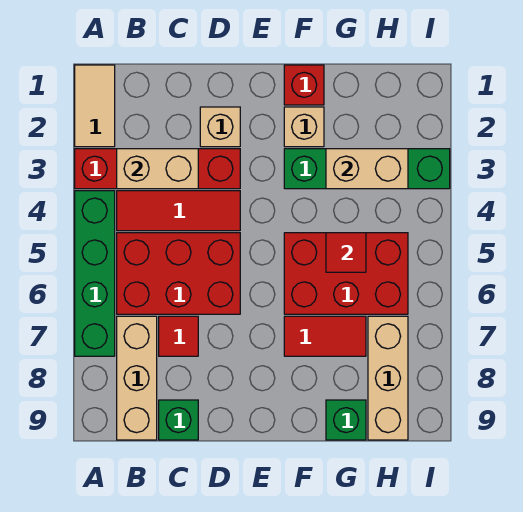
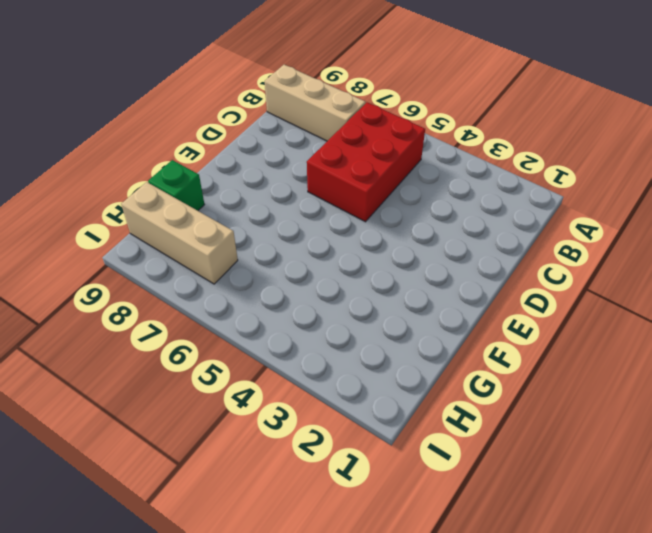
none -> tan tile A1:A2 level 1
none -> red brick A3:D3 level 1
none -> green brick A4:A7 level 1

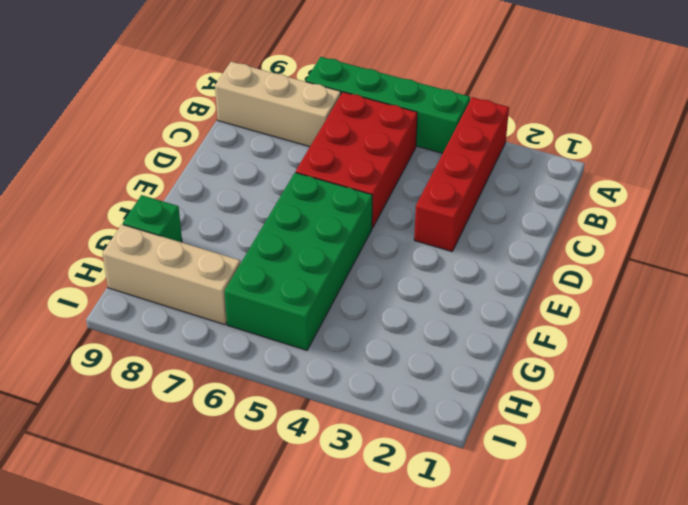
green brick E5:H6 level 1 -> red brick F5:H6 level 1
none -> tan tile A1:A2 level 1
none -> red tile B4:D4 level 1
none -> red tile C7 level 1

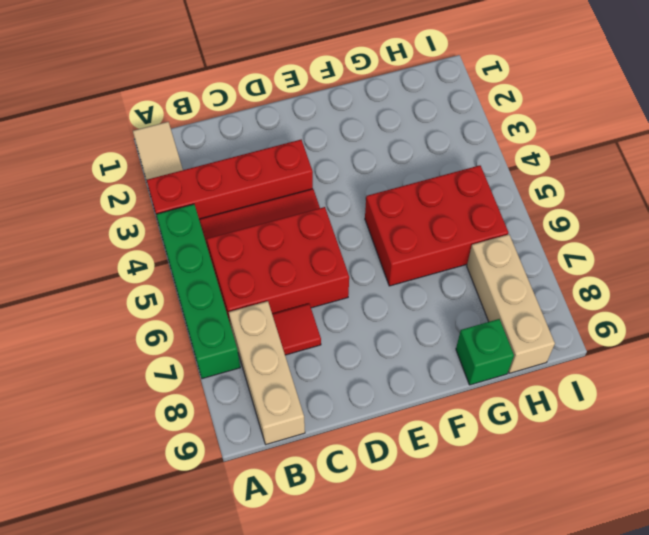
none -> green brick C9 level 1
none -> tan brick D2 level 1
none -> red brick F1 level 1

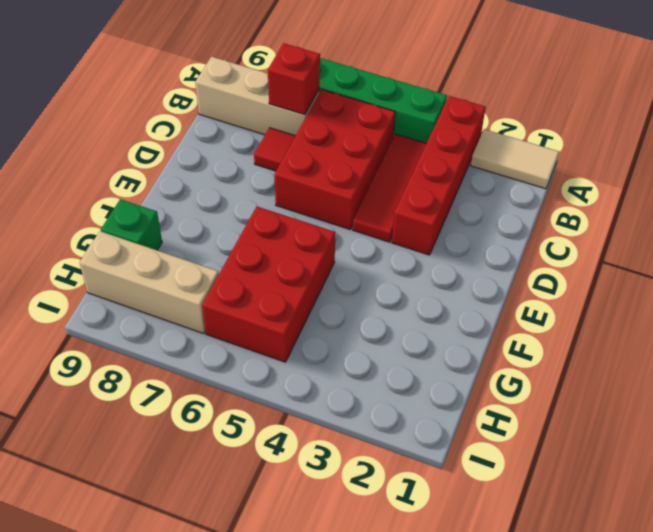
red brick B7 level 2 -> red brick F1 level 1
none -> green brick C9 level 1
none -> tan brick D2 level 1
none -> tan brick F2 level 1

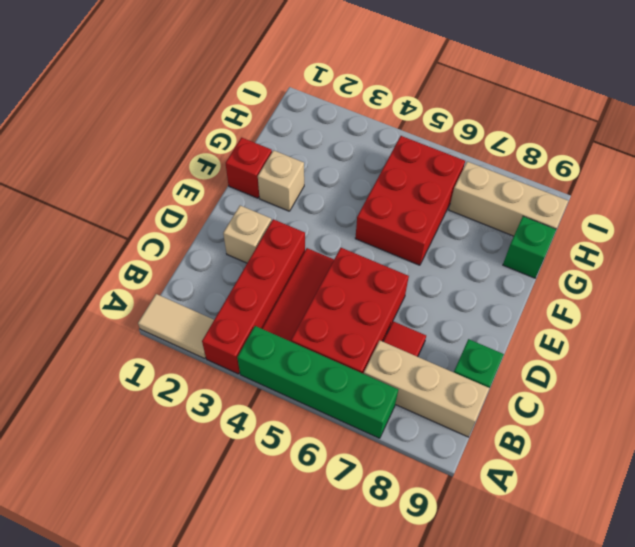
none -> green brick F3:I3 level 1
none -> red tile F7:G7 level 1
none -> tan brick B3:C3 level 2

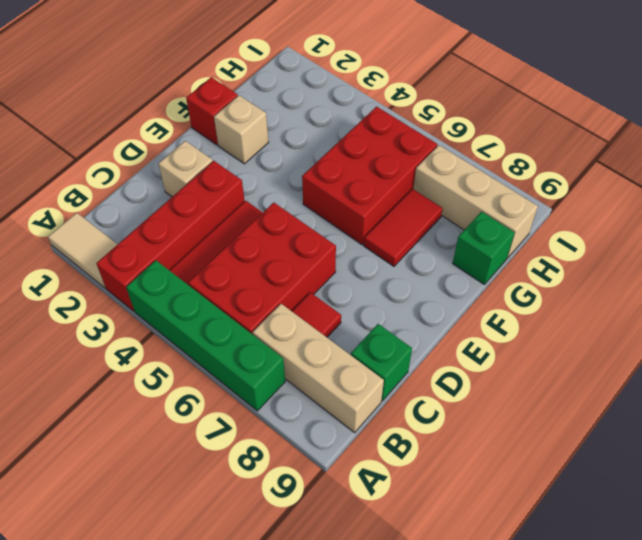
none -> green brick F3:I3 level 1
none -> tan brick B3:C3 level 2
none -> tan brick G3:H3 level 2

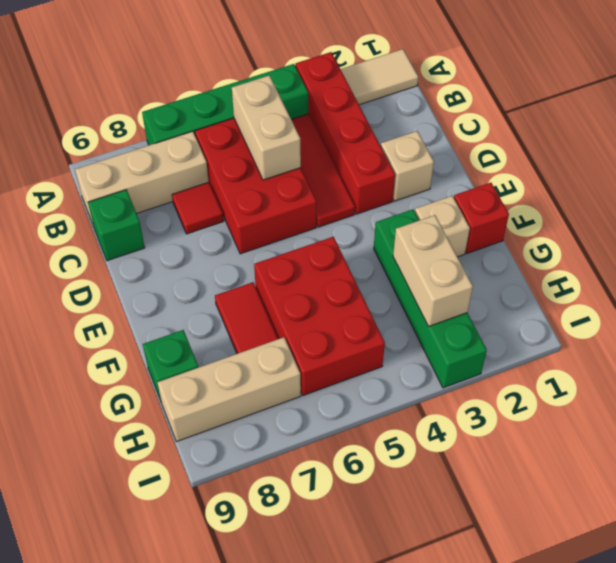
tan brick B5:C5 level 2 -> tan brick B3:C3 level 2
none -> red tile G5 level 2

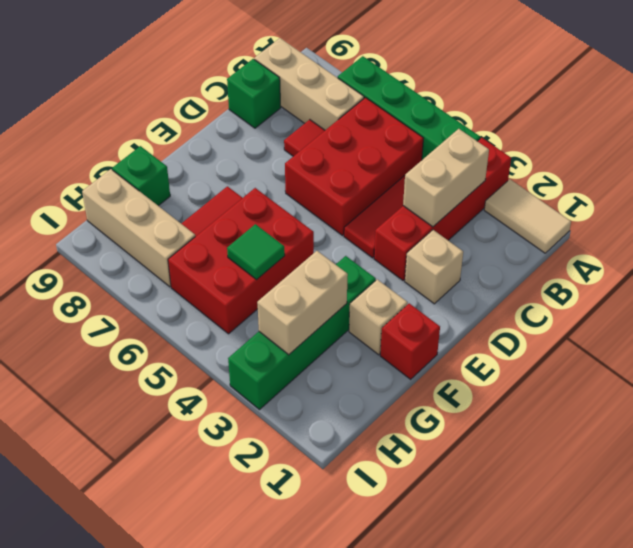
green tile G5 level 2 -> red tile G5 level 2

